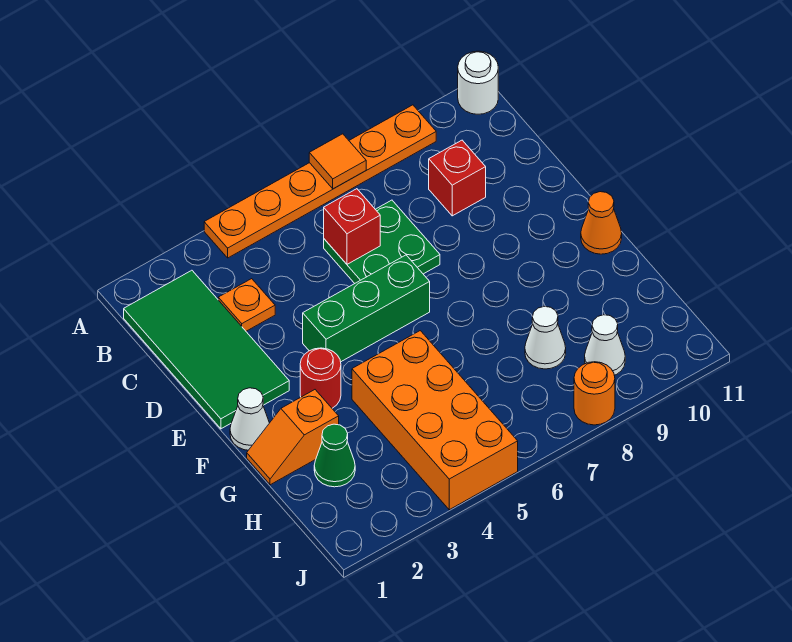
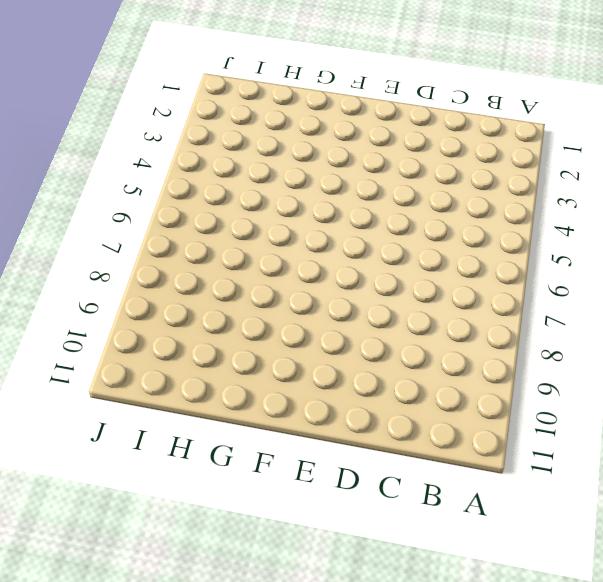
none -> orange plate A4:A9 level 1
none -> white round brick A11 level 1
none -> green tile B1:E2 level 1

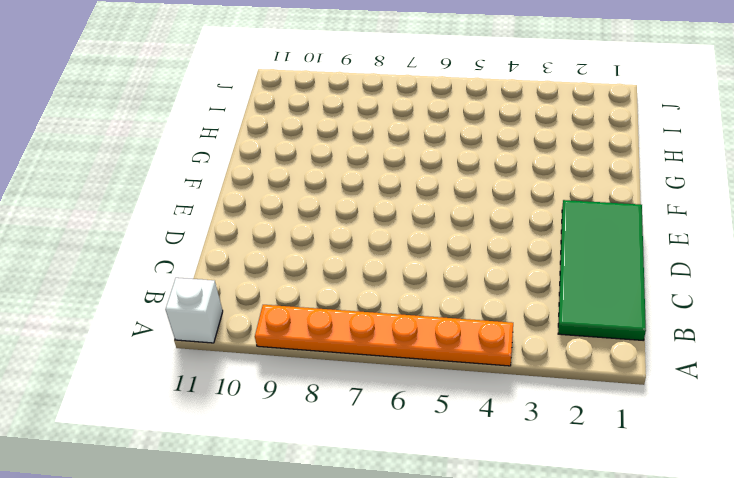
white brick A11 level 1 -> white round brick A11 level 1
none -> orange plate C3 level 1
none -> green plate C6:D7 level 1
none -> red brick C9 level 1

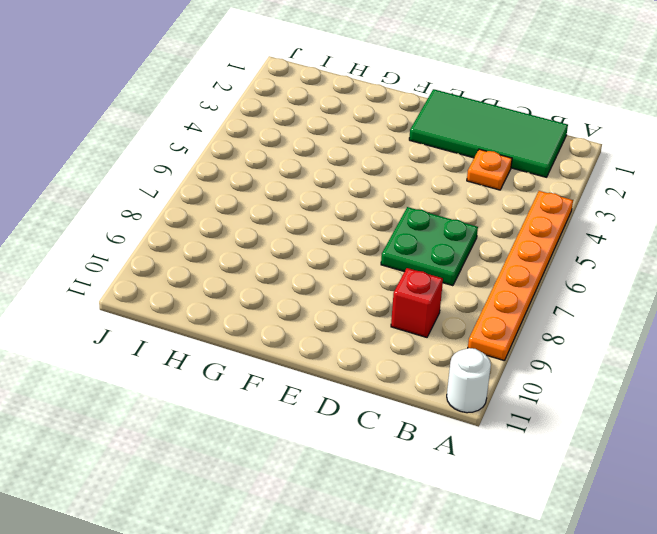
none -> green brick E4:E6 level 1
none -> white cone F1 level 1
none -> red round brick F3 level 1

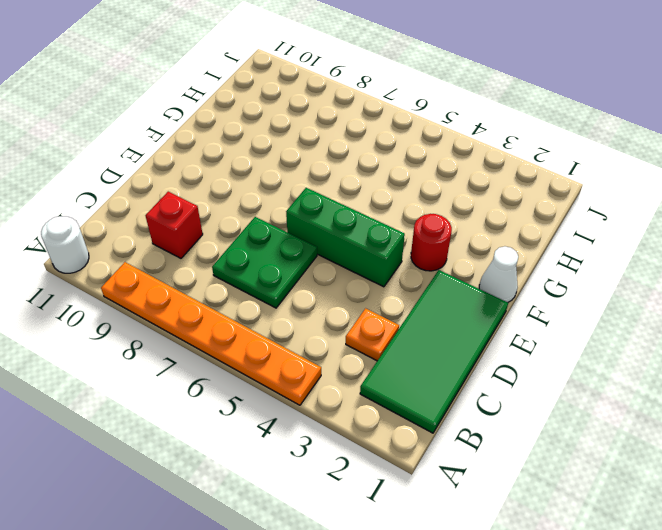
none -> orange cone F11 level 1
none -> orange slope G1:G2 level 1 top 2
none -> orange brick G4:J5 level 1

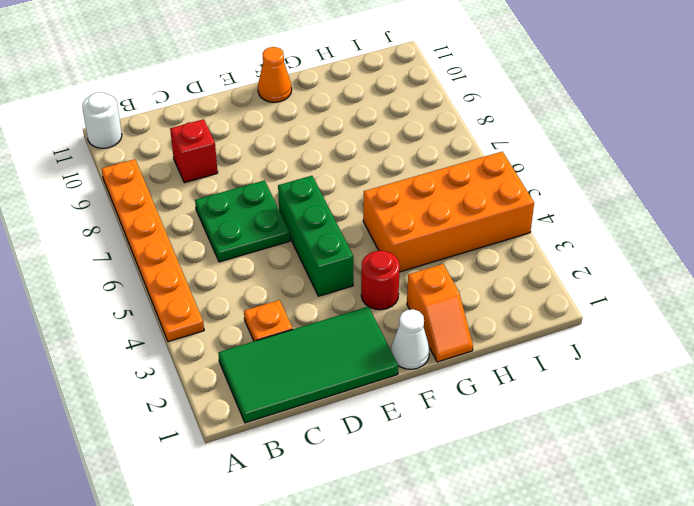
none -> green cone H2 level 1
none -> white cone H8 level 1
none -> white cone I9 level 1

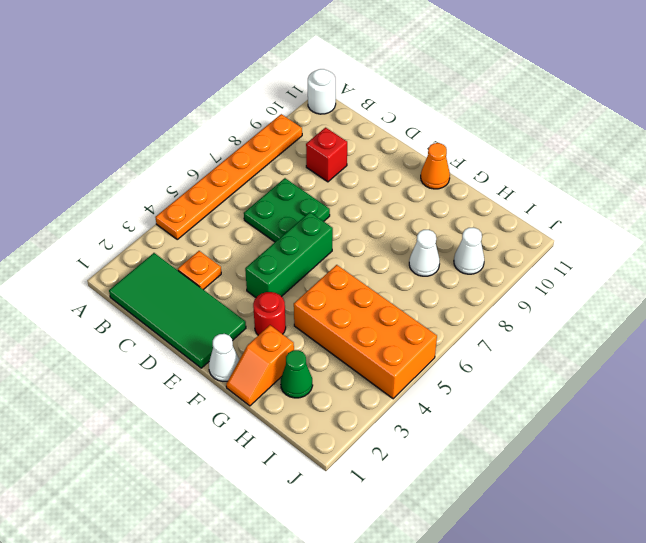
none -> orange round brick J8 level 1
none -> orange tile A7 level 2
none -> red brick C6 level 2

